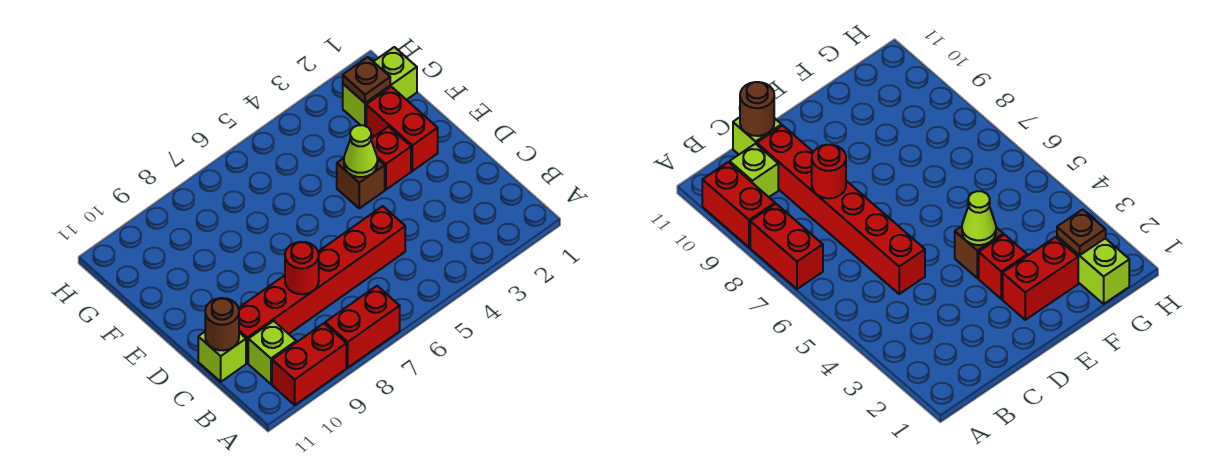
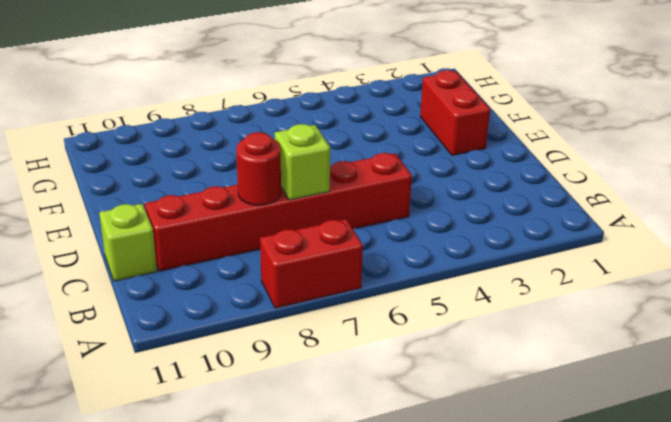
lime brick C7 level 2 -> lime brick B10 level 1
none -> red brick A9:A10 level 1
none -> red brick E3 level 1
none -> brown brick E4 level 1

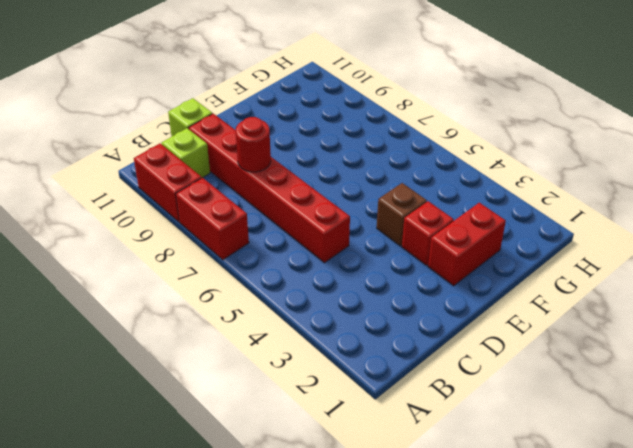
none -> lime brick G1:G2 level 1
none -> brown round brick C11 level 2
none -> lime cone E4 level 2

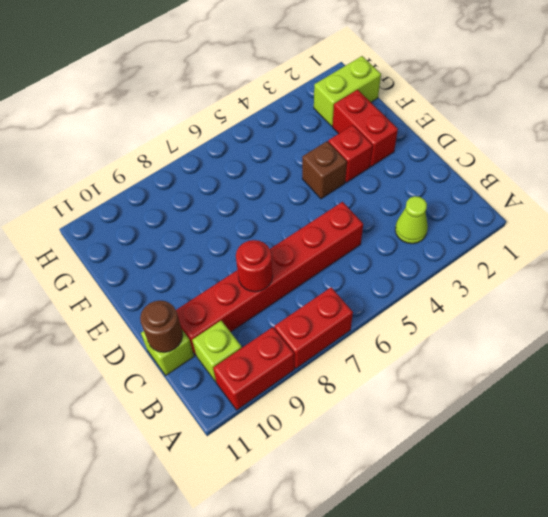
lime cone B3 level 1 -> lime cone E4 level 2
none -> brown plate G2 level 2

